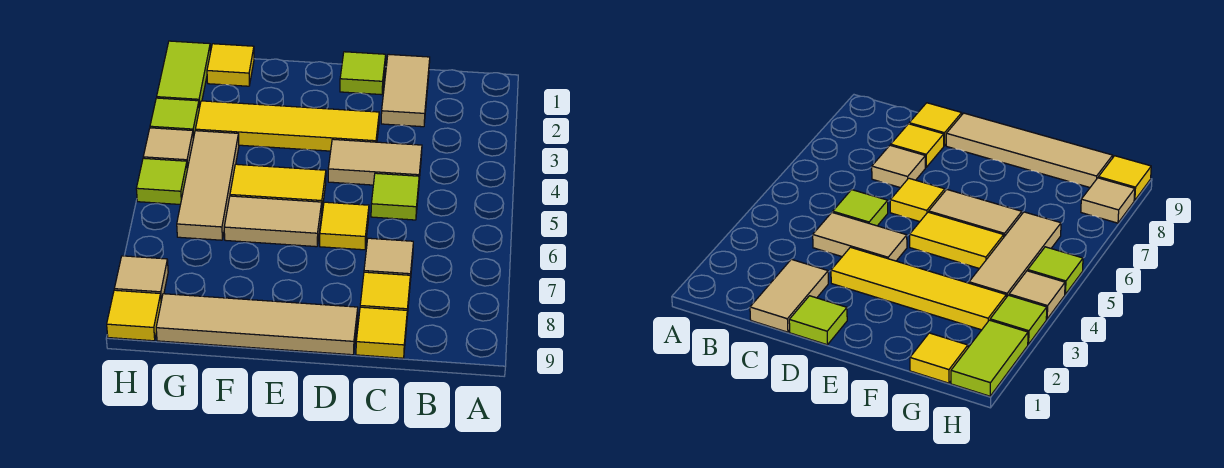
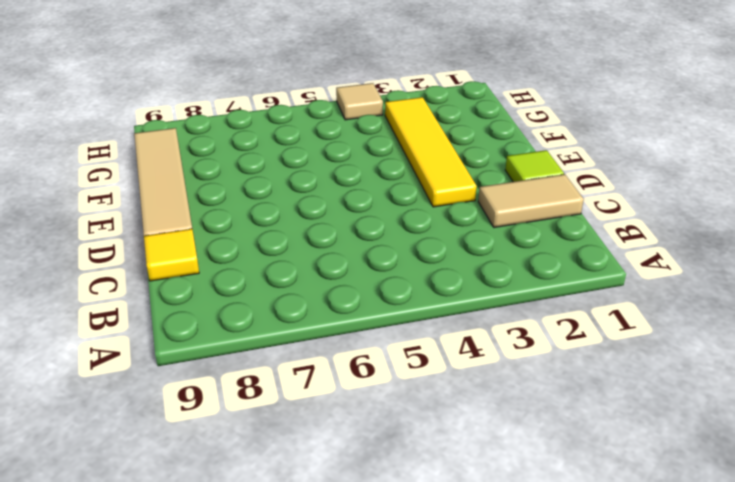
none -> tan tile C4:D4 level 1
none -> lime tile C5 level 1
none -> tan tile C7 level 1

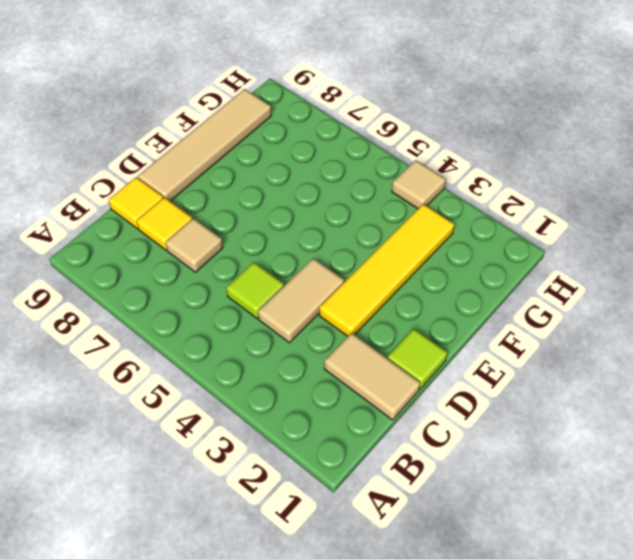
none -> yellow tile D6 level 1
none -> yellow tile E5:F5 level 1
none -> tan tile E6:F6 level 1

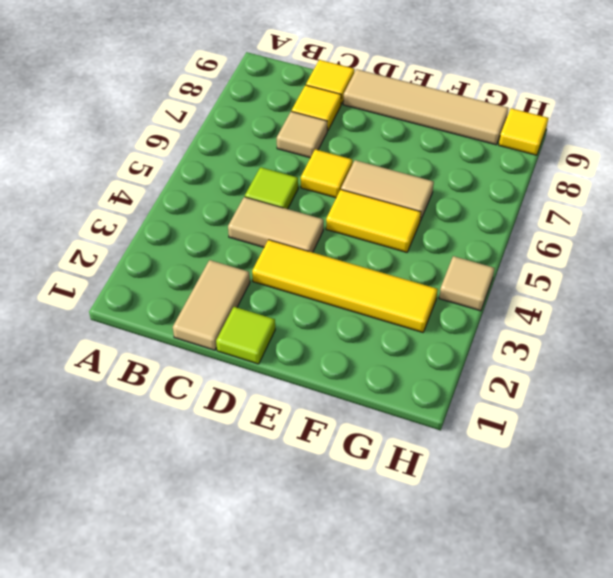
none -> yellow tile G1 level 1
none -> tan tile G4:G6 level 1
none -> lime tile H1:H2 level 1

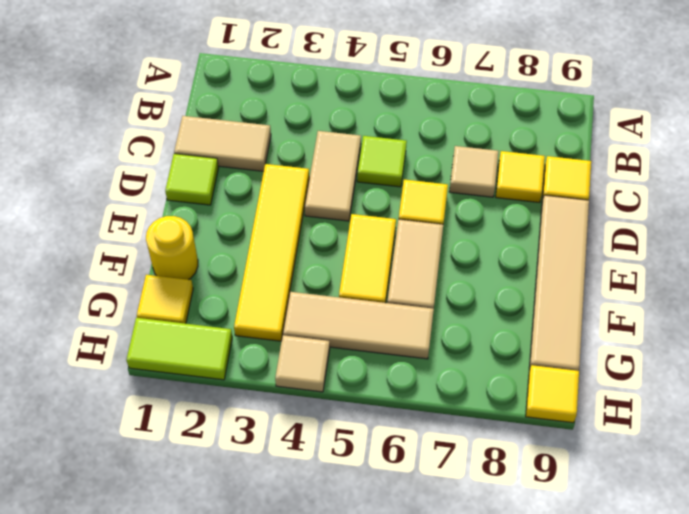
yellow round brick F1 level 1 -> none
none -> lime tile H3 level 1
none -> lime tile H5 level 1
none -> tan tile H8 level 1

